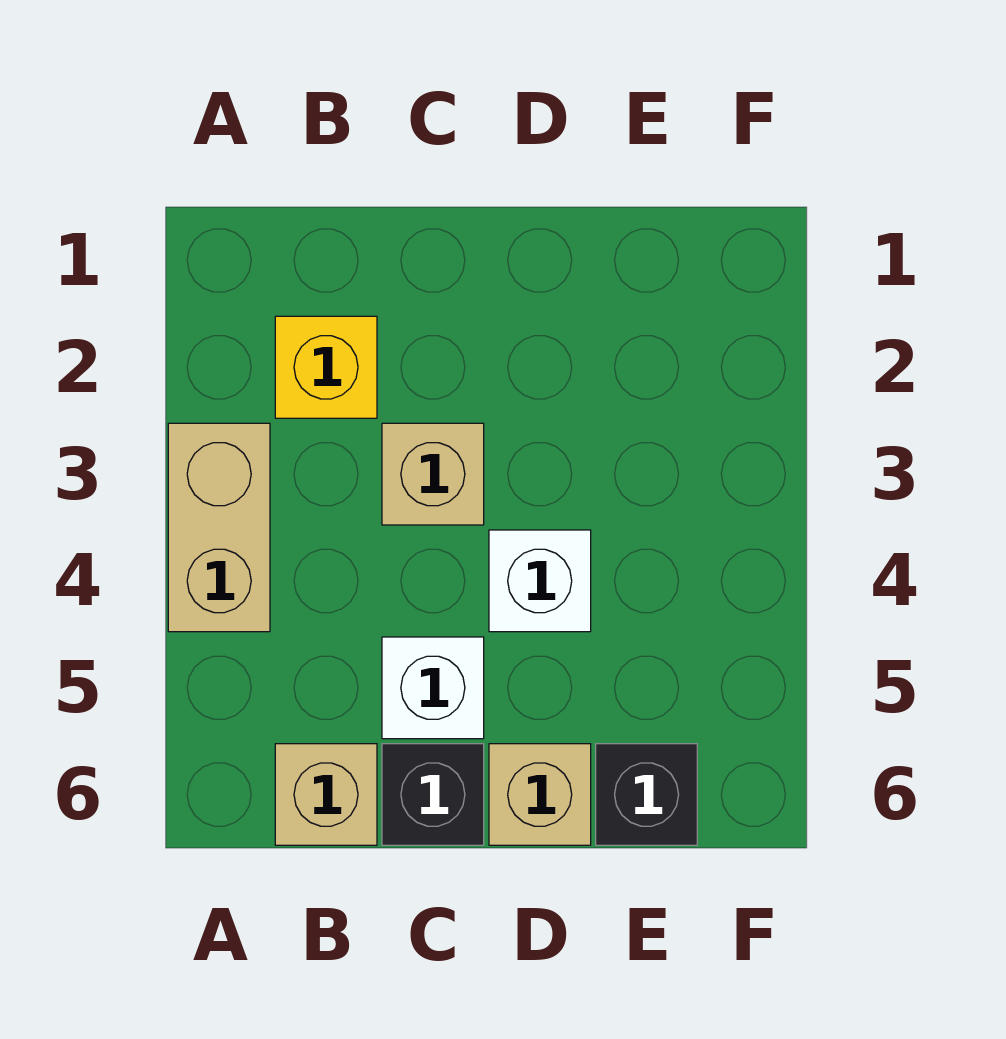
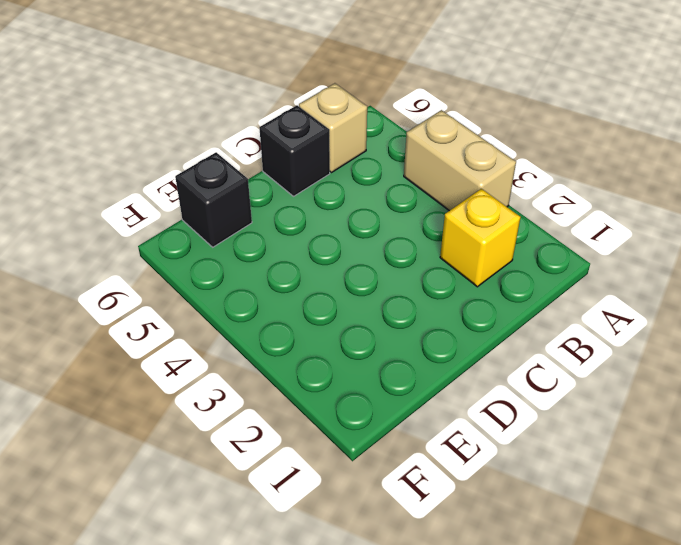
none -> tan brick C3 level 1
none -> white brick C5 level 1

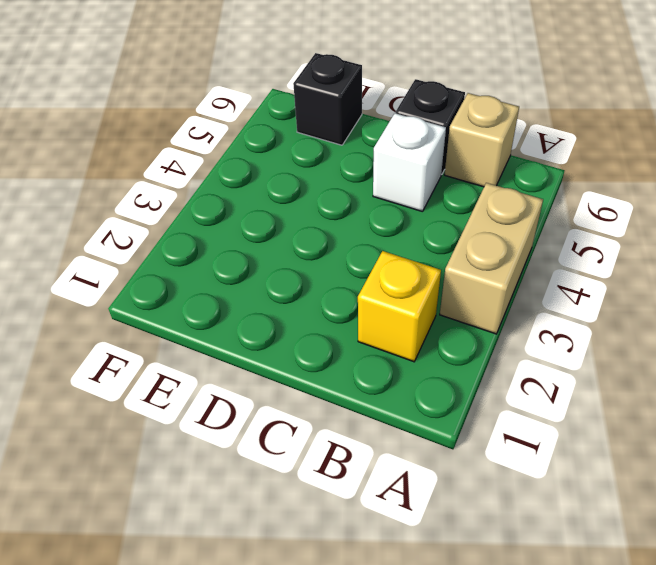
none -> tan brick C3 level 1
none -> white brick D4 level 1

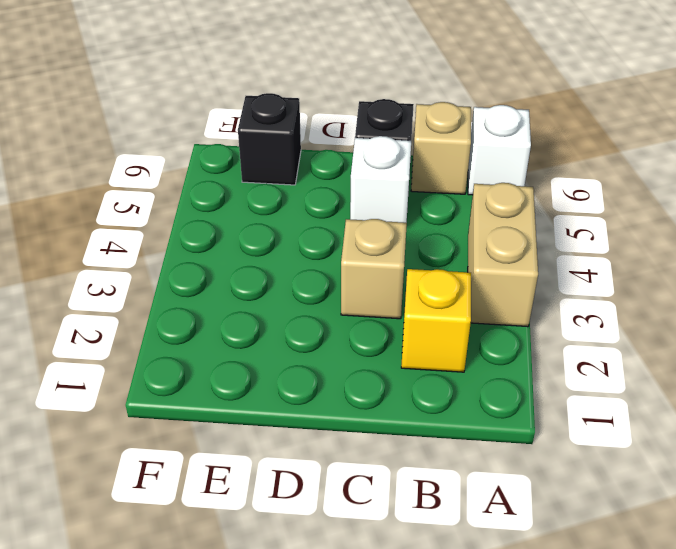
white brick A6 level 1 -> white brick D4 level 1
none -> tan brick D6 level 1

